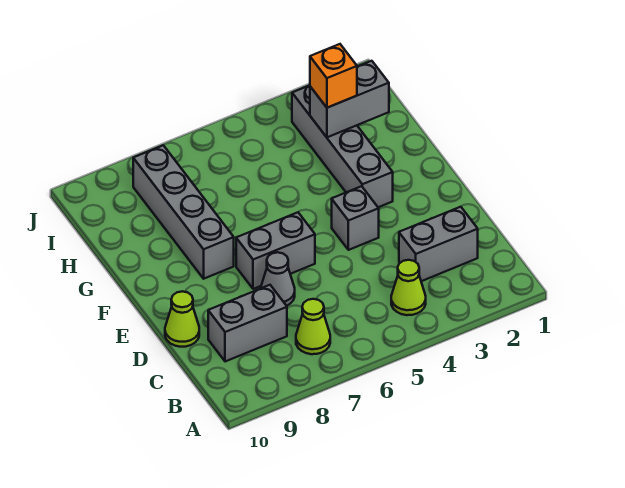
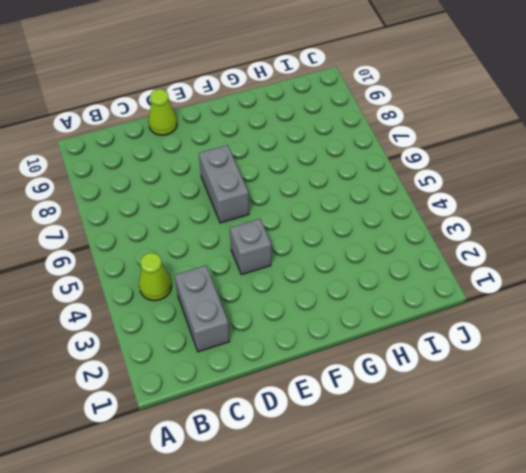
none -> lime cone B7 level 1
none -> grey brick C8:C9 level 1
none -> grey cone D7 level 1

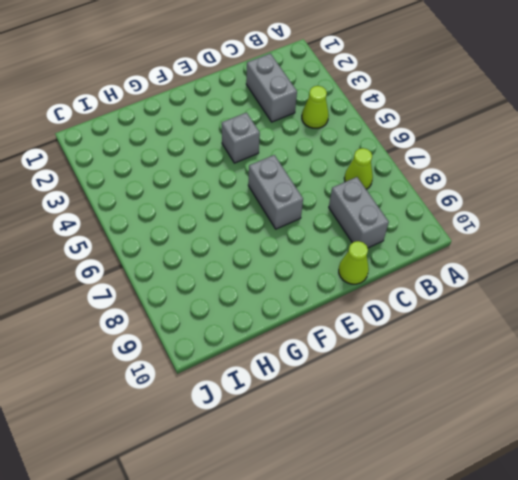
none -> grey cone D7 level 1
none -> grey brick F3:I3 level 1
none -> grey brick F8:I8 level 1

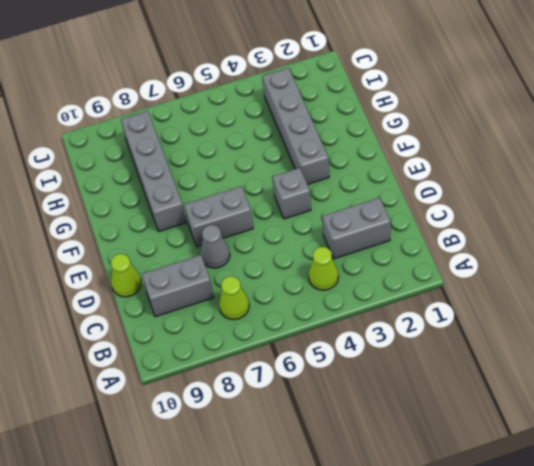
none -> grey brick H2:H3 level 2
none -> orange brick H3 level 3

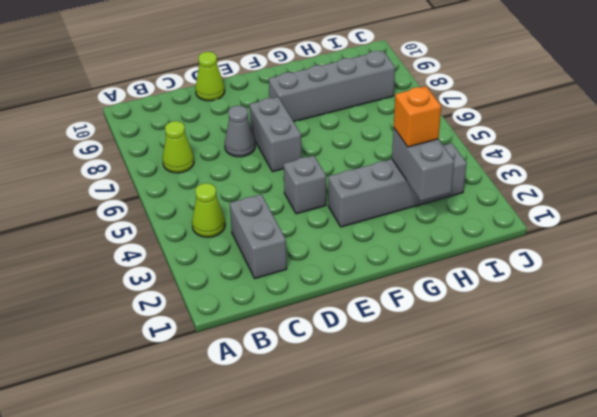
none -> grey brick C8:C9 level 1

